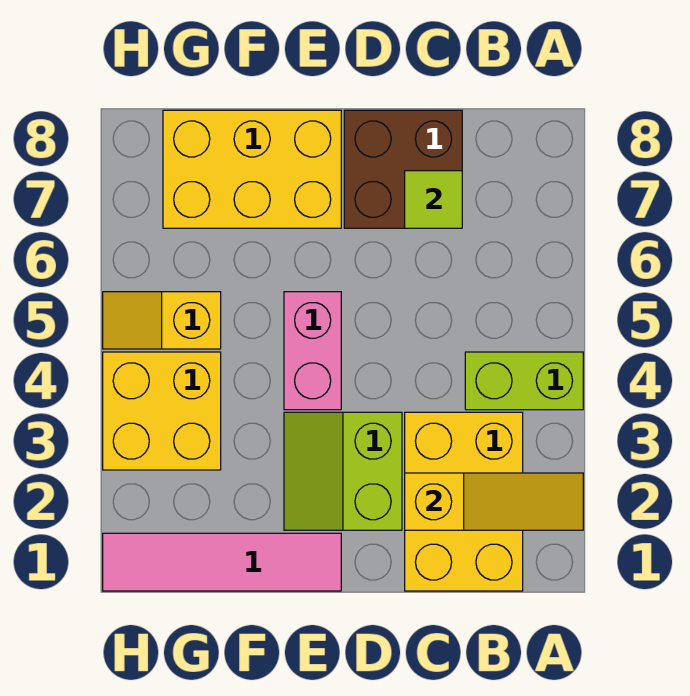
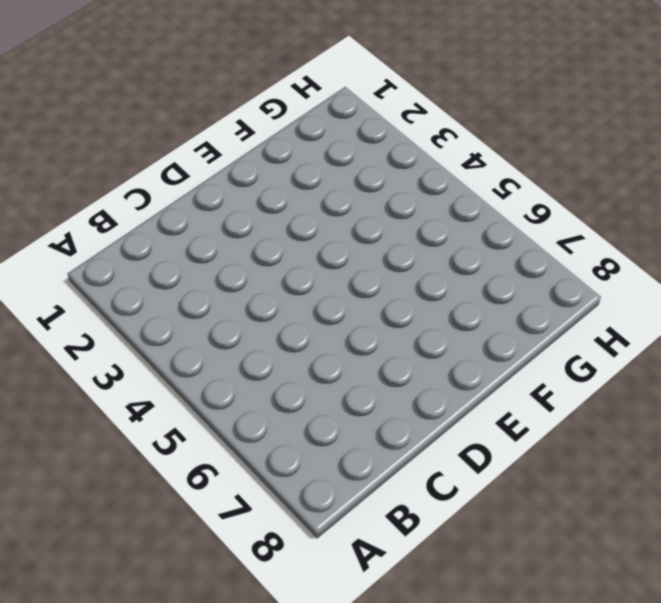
none -> lime brick A4:B4 level 1
none -> yellow brick B1:C3 level 1

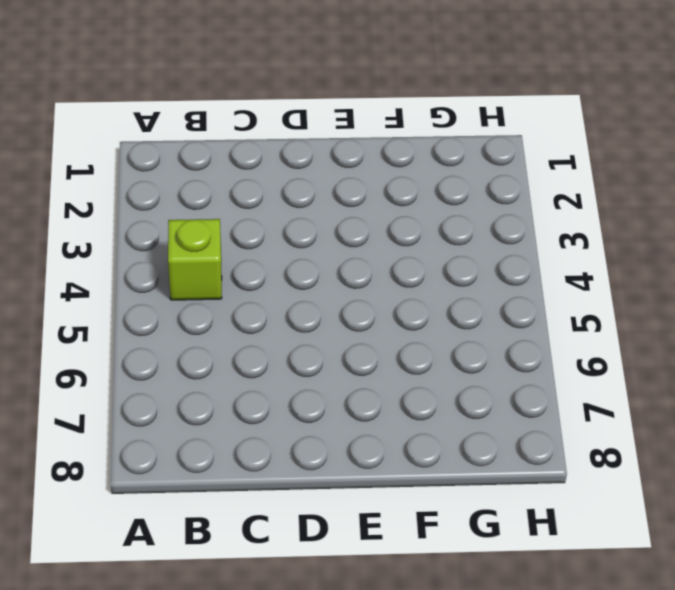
lime brick B4 level 1 -> lime brick A4:B4 level 1
none -> yellow brick B1:C3 level 1
none -> brown brick C7:D8 level 1

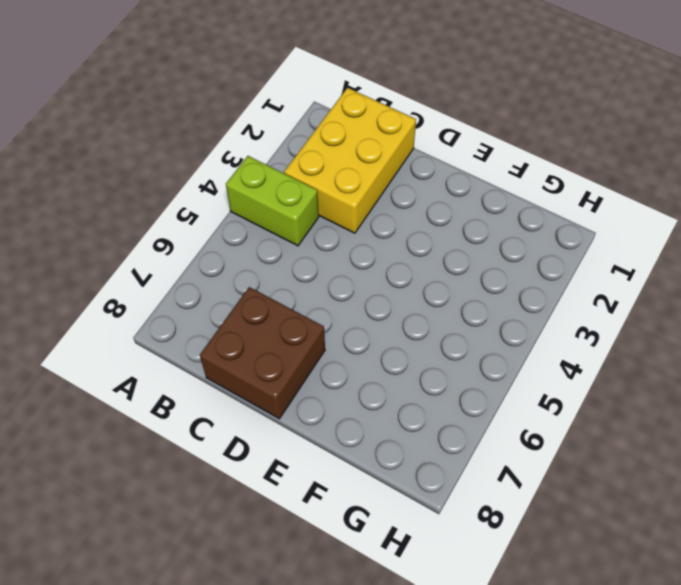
none -> lime slope D2:E3 level 1 top D
none -> pink tile E1:H1 level 1

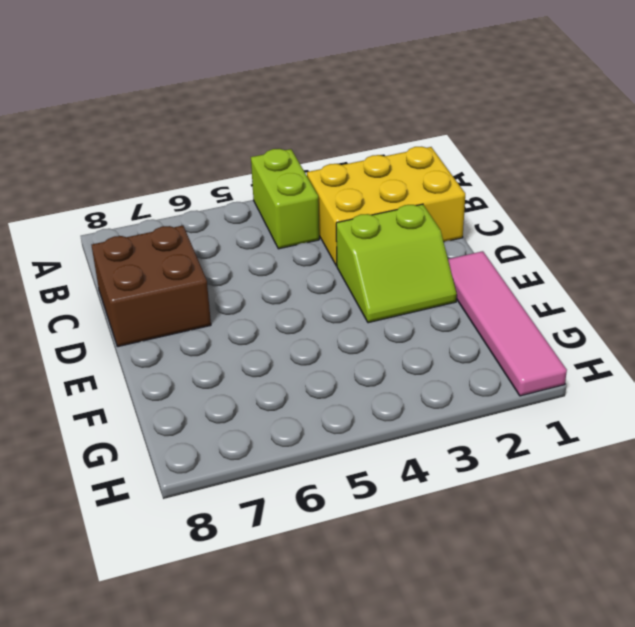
none -> pink brick E4:E5 level 1
none -> yellow brick E7:G8 level 1

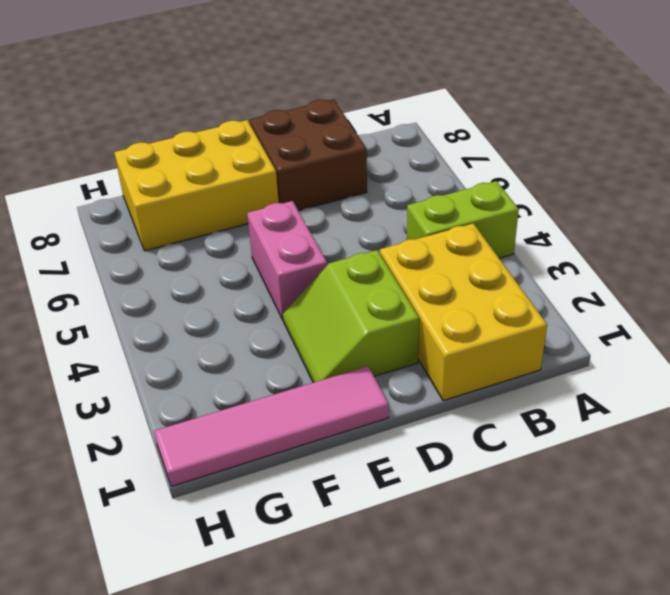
none -> yellow brick G3:H4 level 1
none -> yellow slope G5:H5 level 1 top G

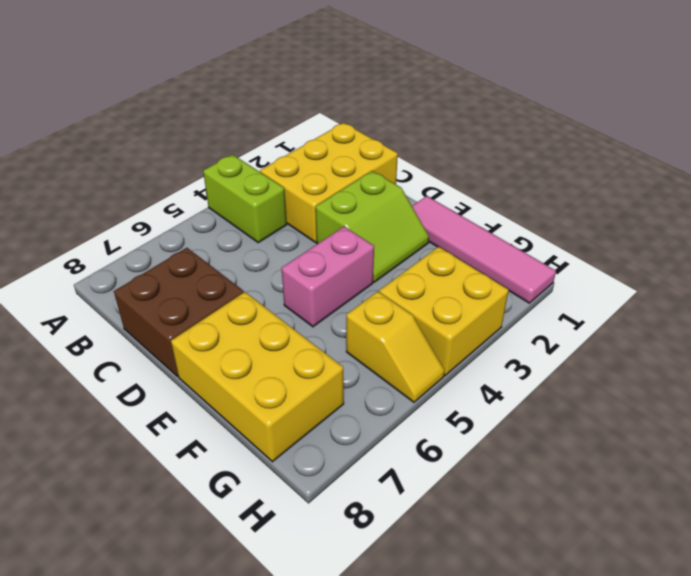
none -> yellow slope A2:C2 level 2 top C
none -> lime tile C7 level 2

